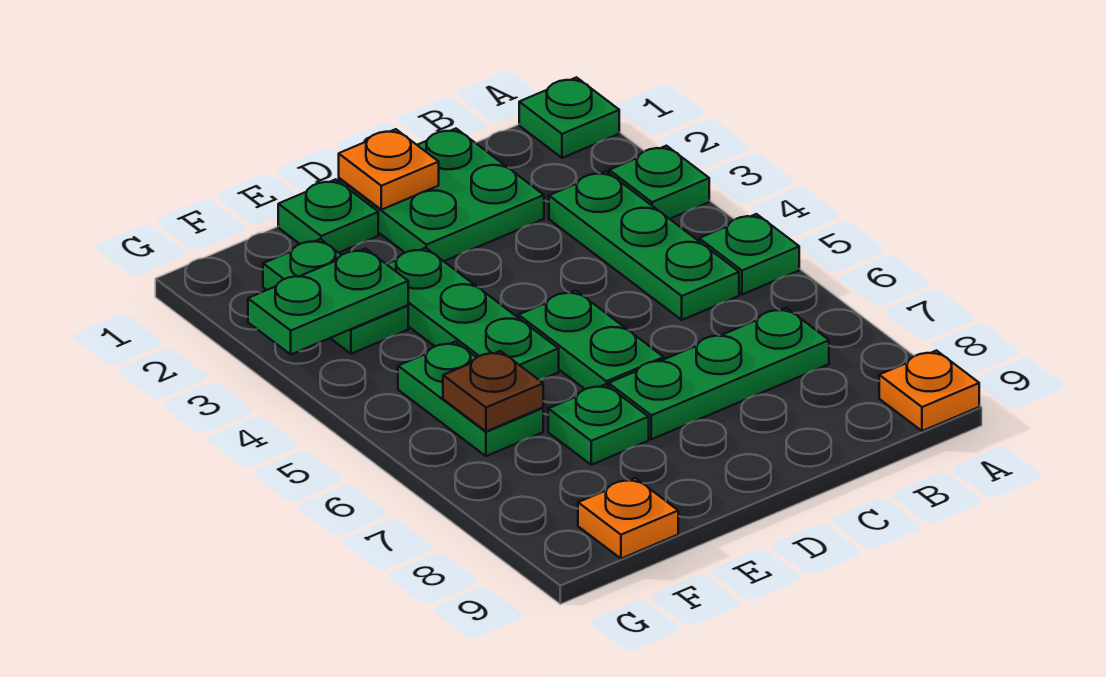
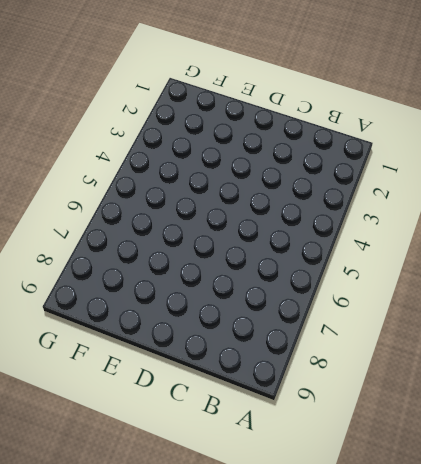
none -> green plate A1 level 1
none -> green plate A3 level 1
none -> green plate A5 level 1

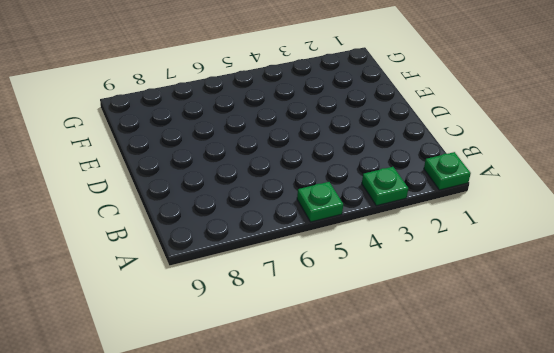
none -> orange plate A9 level 1
none -> green plate B3:B5 level 1
none -> green plate B7:D7 level 1

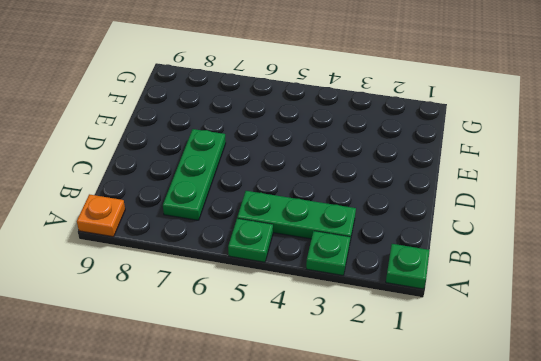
none -> green plate C1:D2 level 1
none -> green plate D5:D6 level 1
none -> green plate E1 level 1

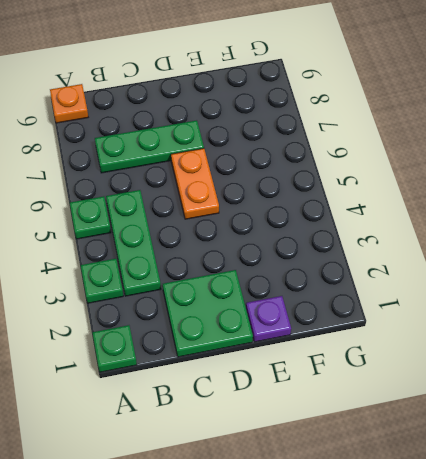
orange plate D5:D6 level 1 -> green plate D5:D6 level 1
purple plate E1 level 1 -> green plate E1 level 1
none -> green plate E3:E5 level 1
none -> green plate E7 level 1
none -> green plate F2:F3 level 1

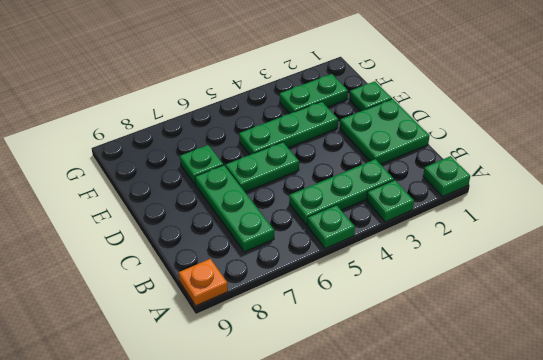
none -> green plate F5:F6 level 1
none -> orange plate F9 level 1
none -> orange plate D1 level 2

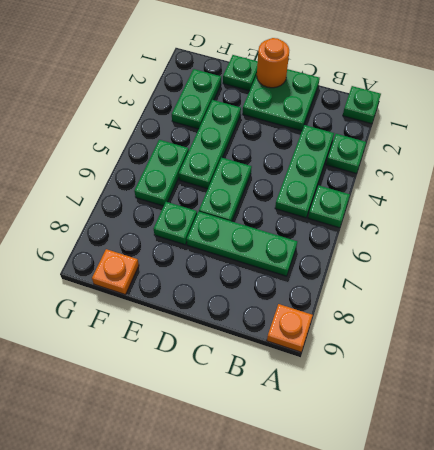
orange round brick D1 level 2 -> orange plate D1 level 2
none -> green plate F3:G3 level 2
none -> brown plate F6 level 2

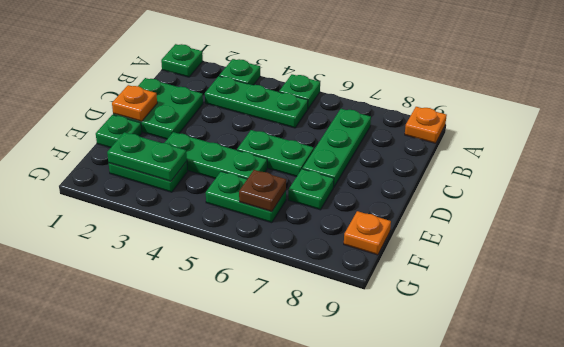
green plate F2:F3 level 2 -> green plate F3:G3 level 2

